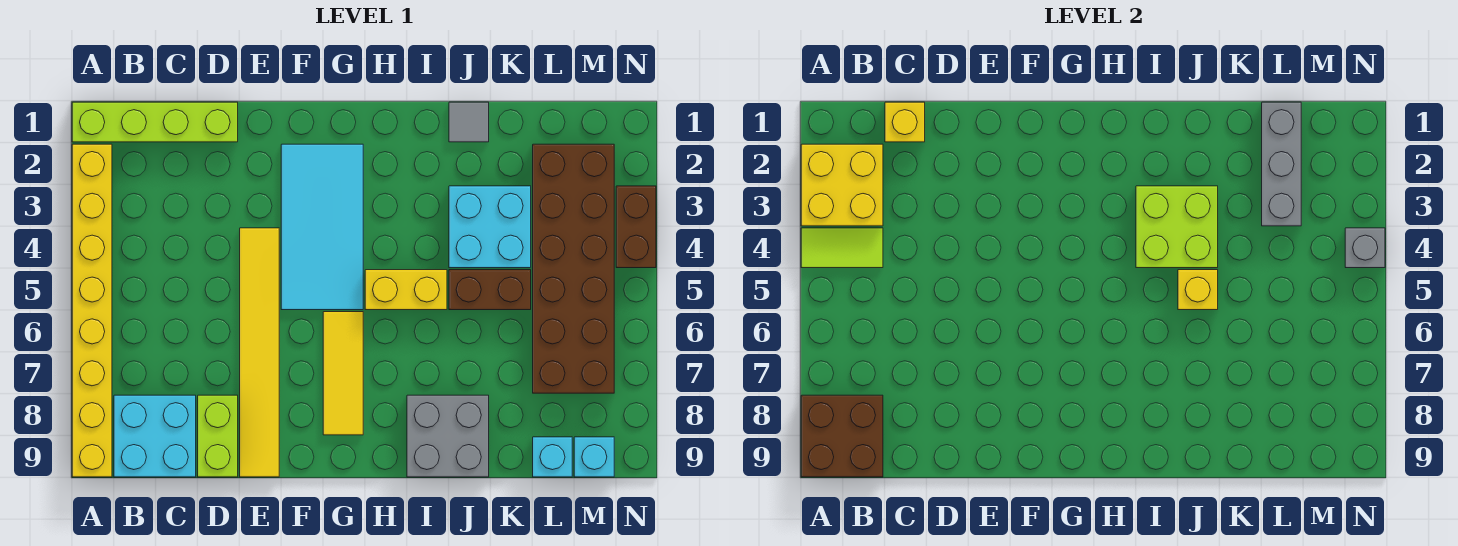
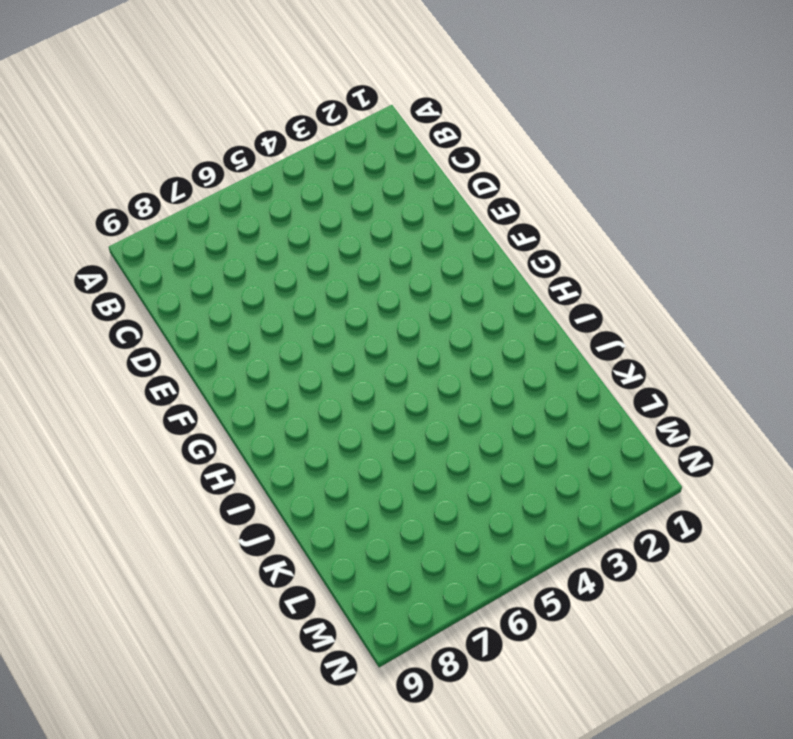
none -> lime brick A1:D1 level 1
none -> yellow brick A2:A9 level 1
none -> cyan brick B8:C9 level 1

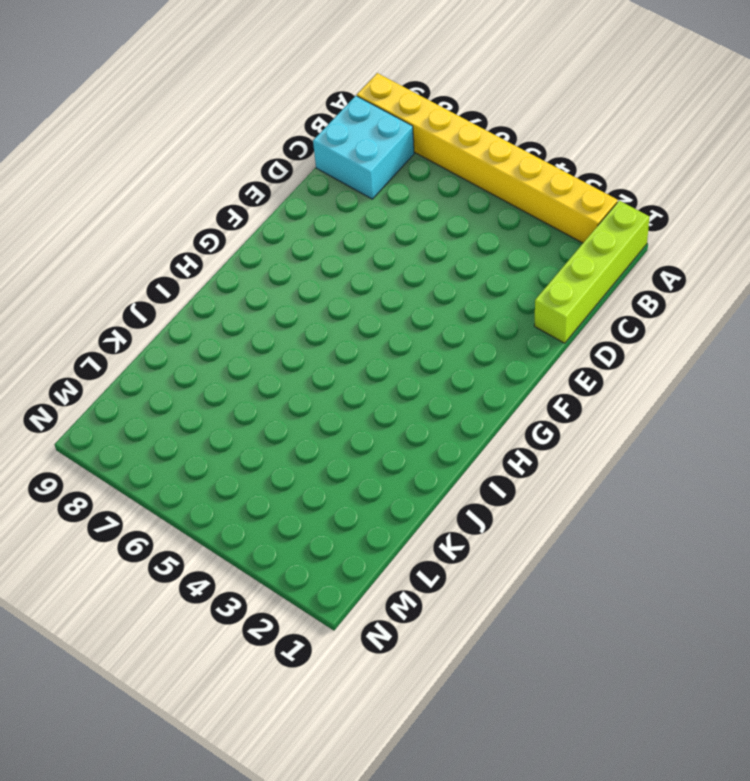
none -> lime brick D8:D9 level 1
none -> yellow tile E4:E9 level 1
none -> cyan tile F2:G5 level 1

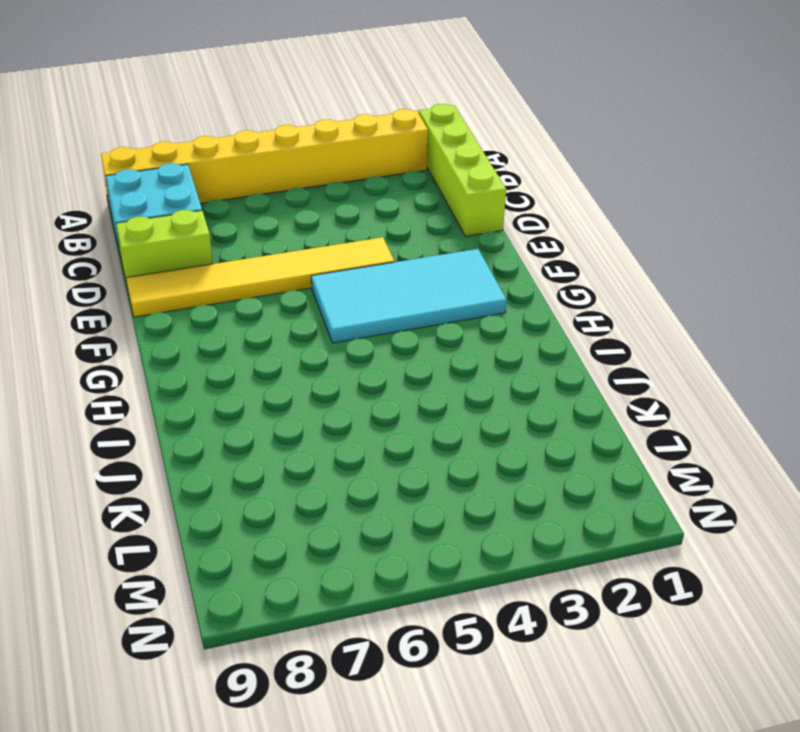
none -> yellow tile G6:G8 level 1
none -> yellow brick H5:I5 level 1
none -> grey brick I8:J9 level 1

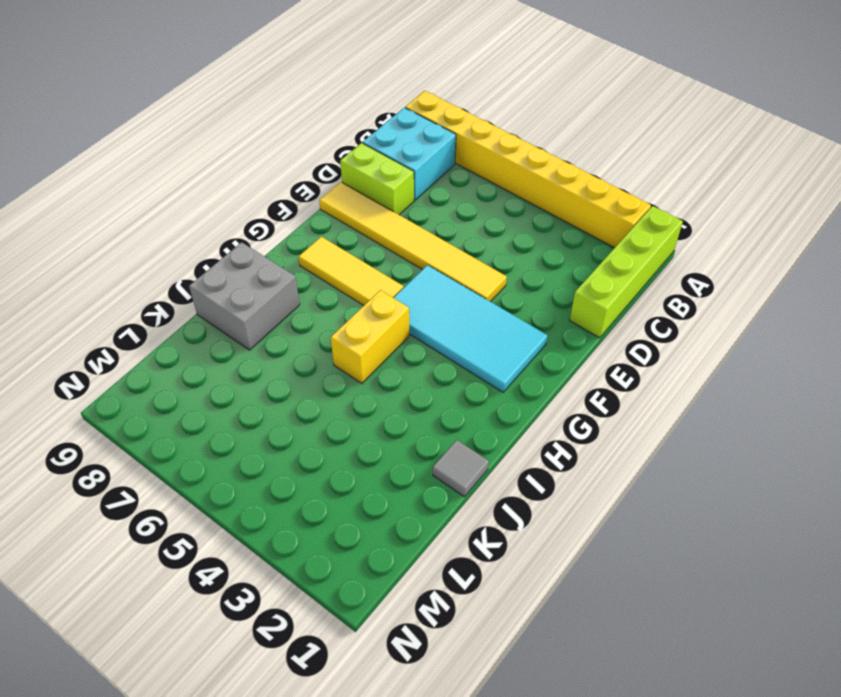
none -> cyan brick J3:K4 level 1
none -> brown brick J5:K5 level 1
none -> brown brick L2:M7 level 1

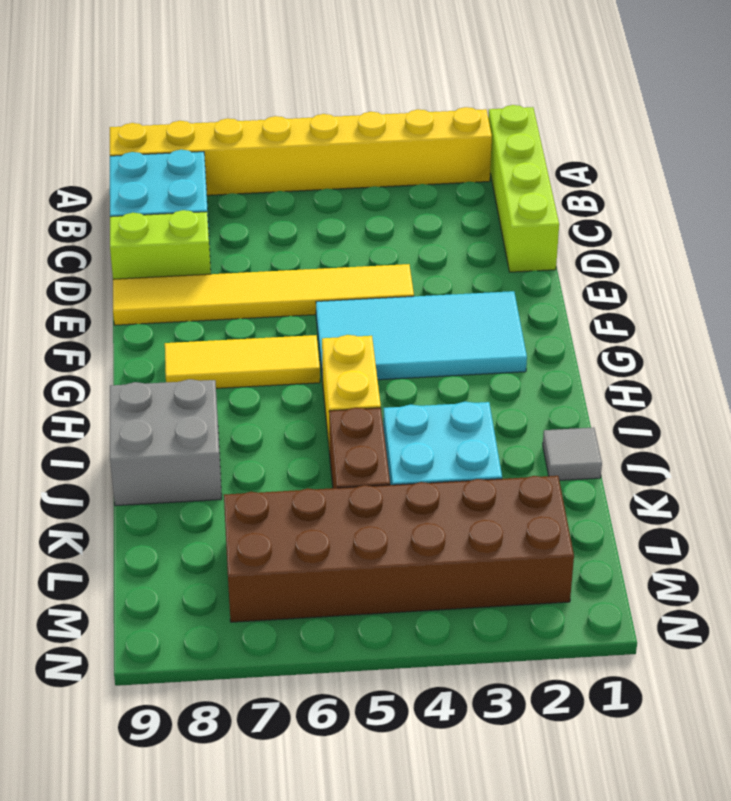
none -> cyan brick L9 level 1
none -> cyan brick M9 level 1
none -> brown brick N3:N4 level 1

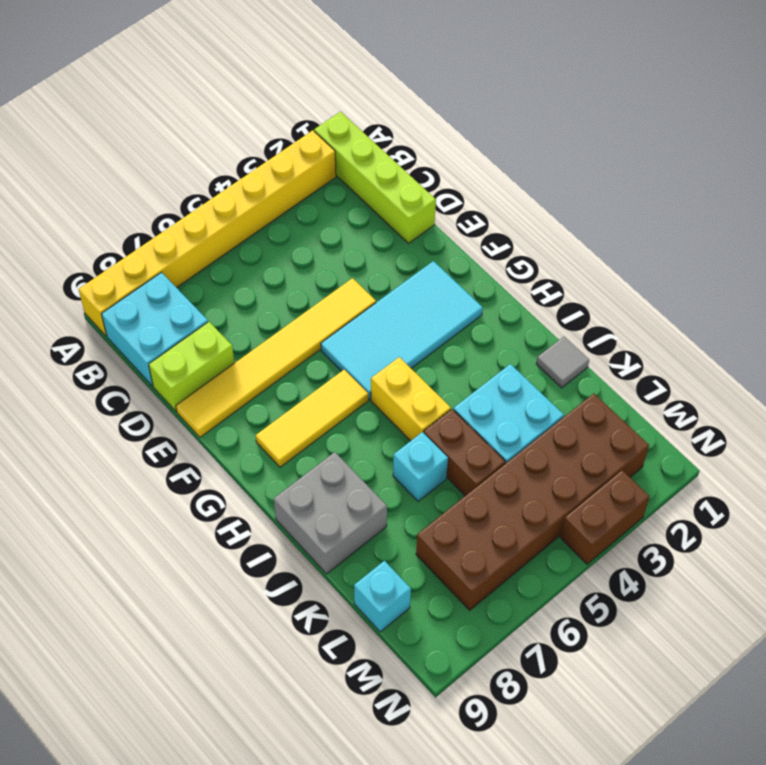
cyan brick J6 level 1 -> cyan brick M9 level 1
none -> yellow brick A2:B3 level 2
none -> lime tile A4:B4 level 2
none -> brown brick A8:B9 level 2

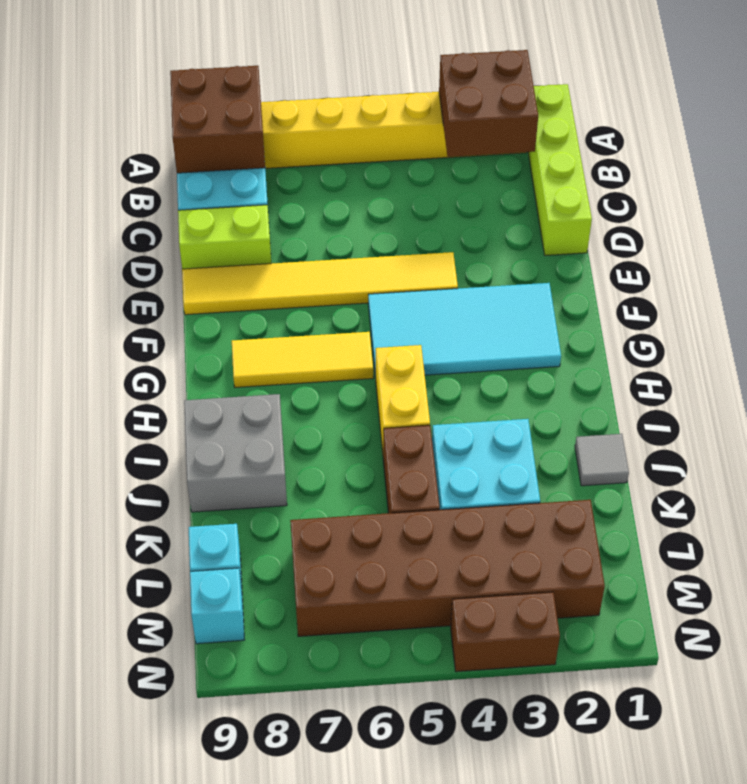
brown brick A2:B3 level 2 -> yellow brick A2:B3 level 2
none -> lime tile A4:B4 level 2
none -> yellow brick C1 level 2
none -> lime brick I3:J4 level 2

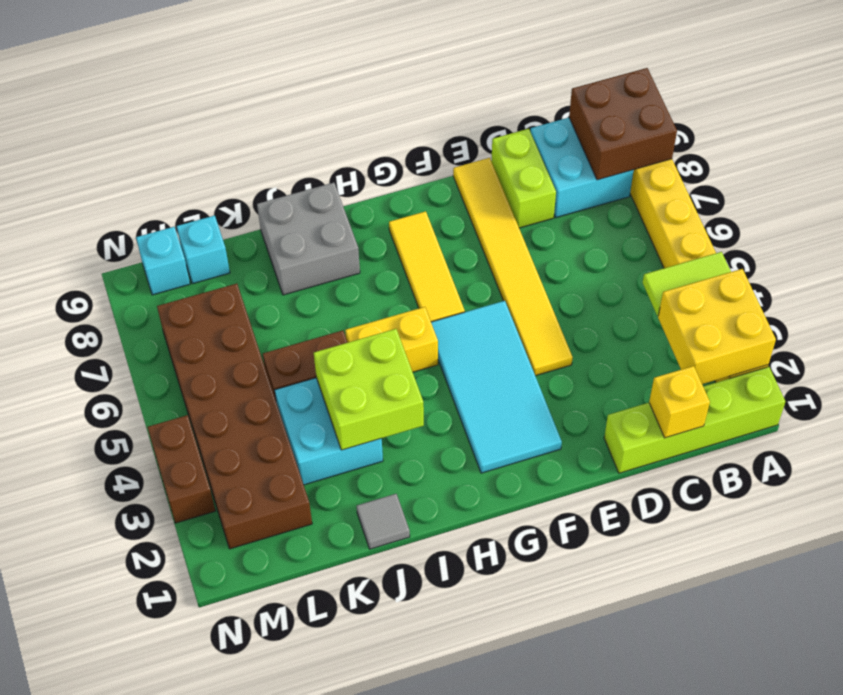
none -> yellow brick J5 level 2
none -> grey brick L1:L3 level 2
none -> grey brick N4 level 2

